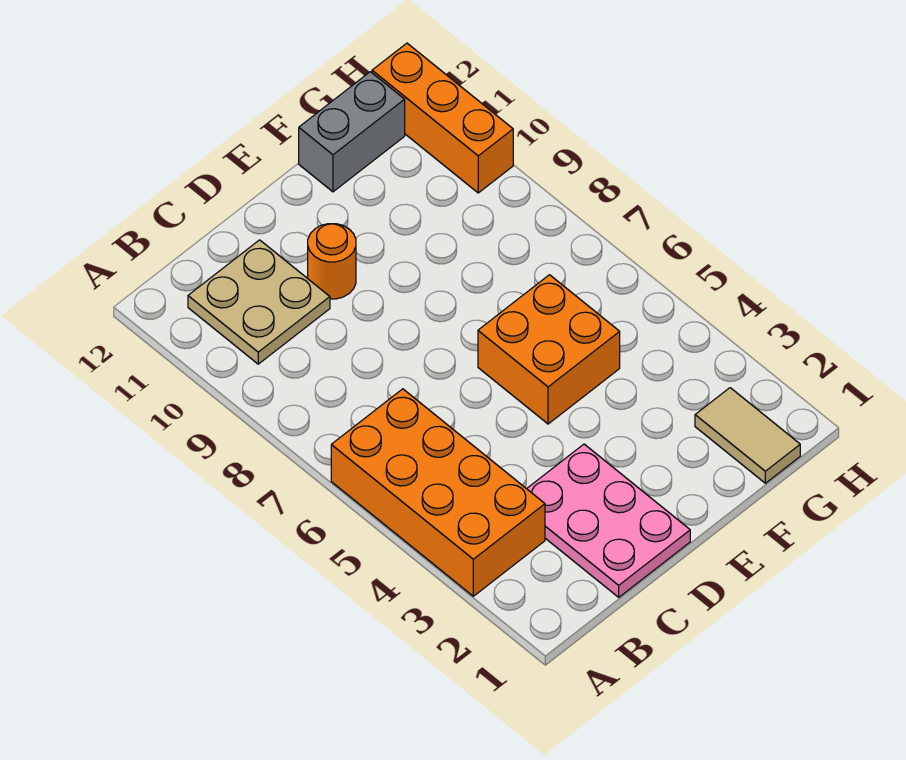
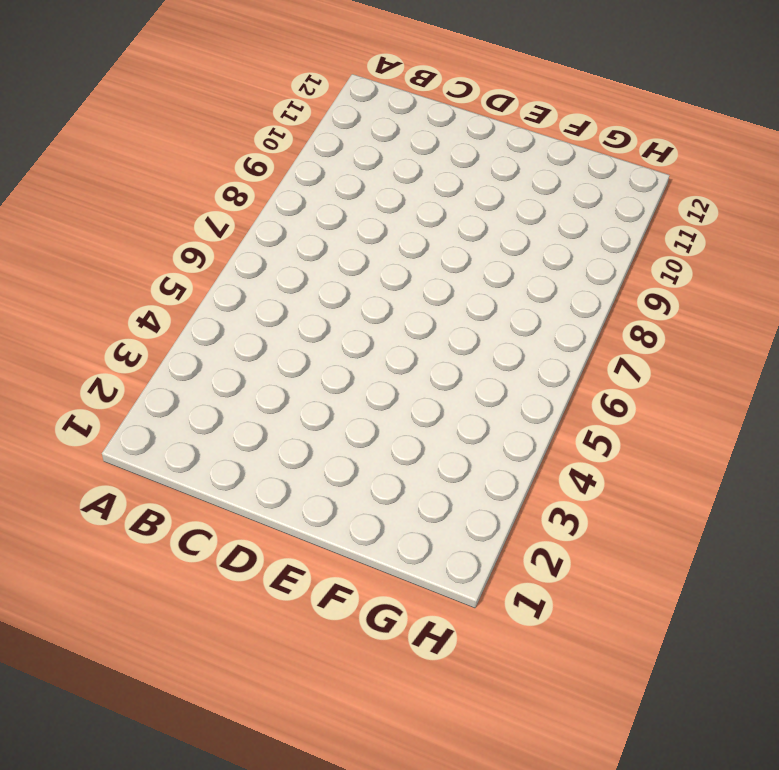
none -> orange brick A3:B6 level 1
none -> tan plate B10:C11 level 1

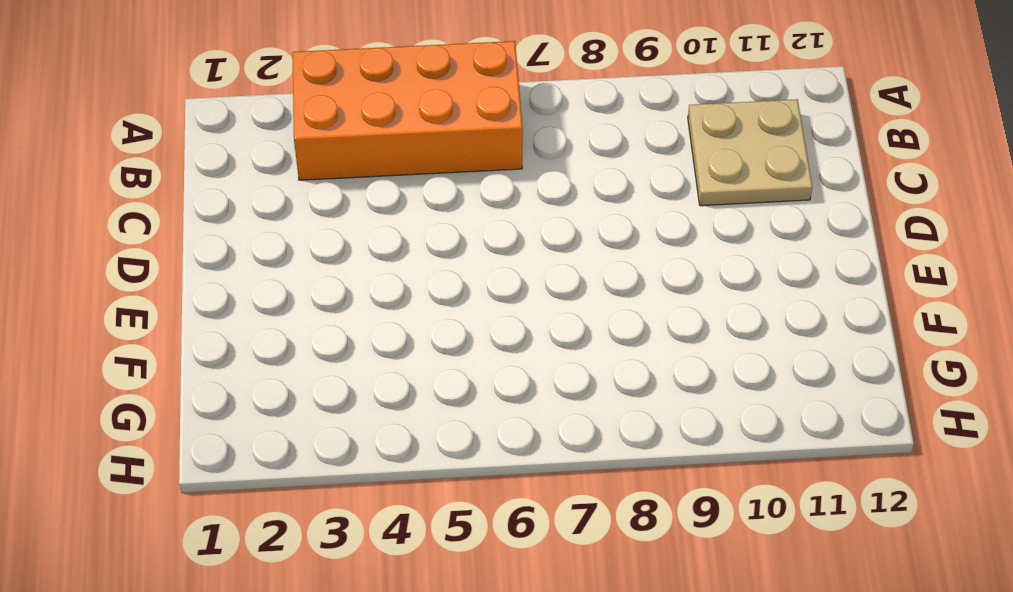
none -> pink plate C1:D3 level 1
none -> orange round brick D10 level 1

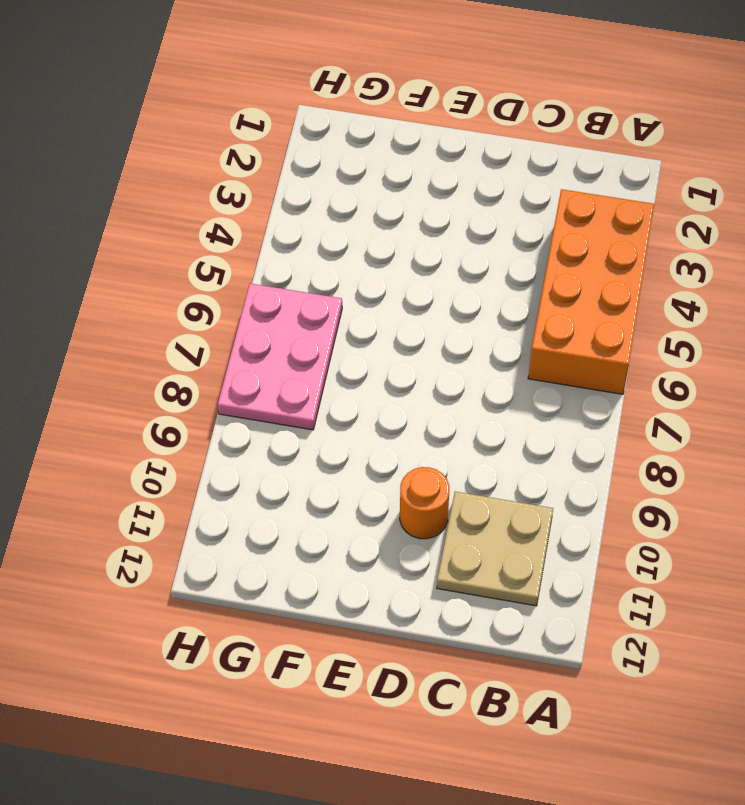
pink plate G6:H8 level 1 -> pink plate C1:D3 level 1
none -> orange brick E5:F6 level 1
none -> grey brick F12:G12 level 1

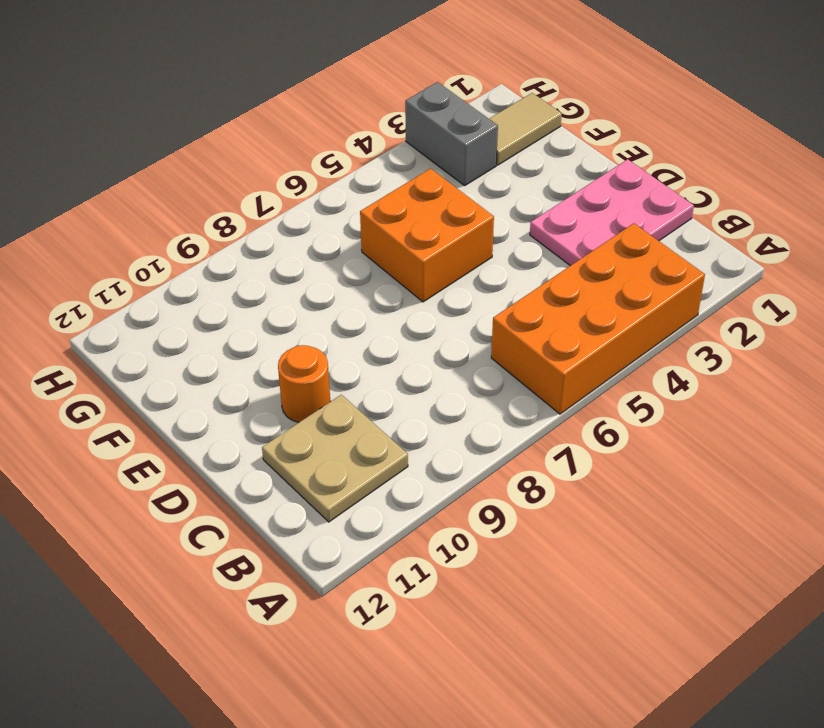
grey brick G3:H3 level 1 -> grey brick F12:G12 level 1
none -> orange brick H10:H12 level 1

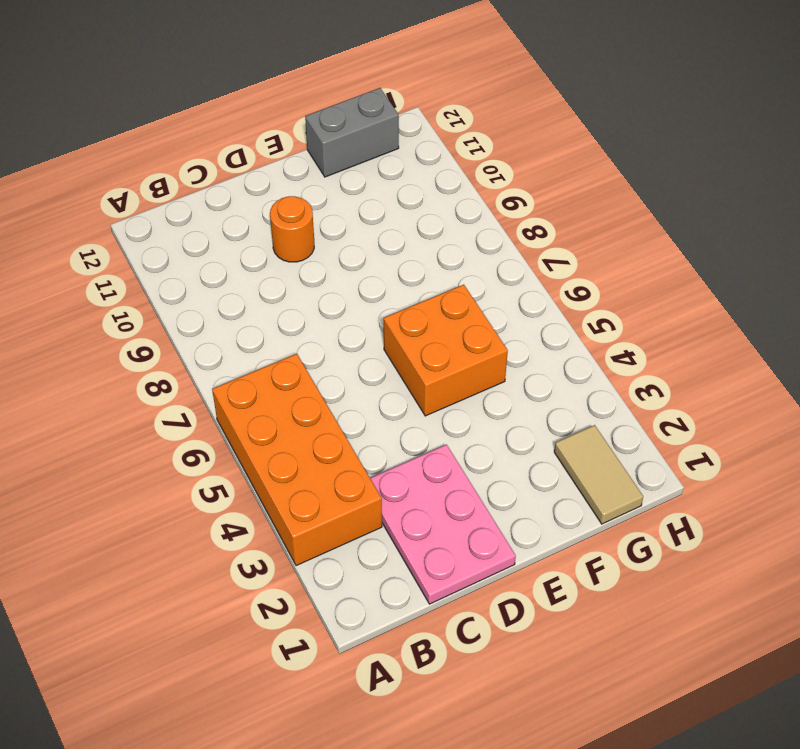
none -> tan plate B10:C11 level 1
none -> orange brick H10:H12 level 1

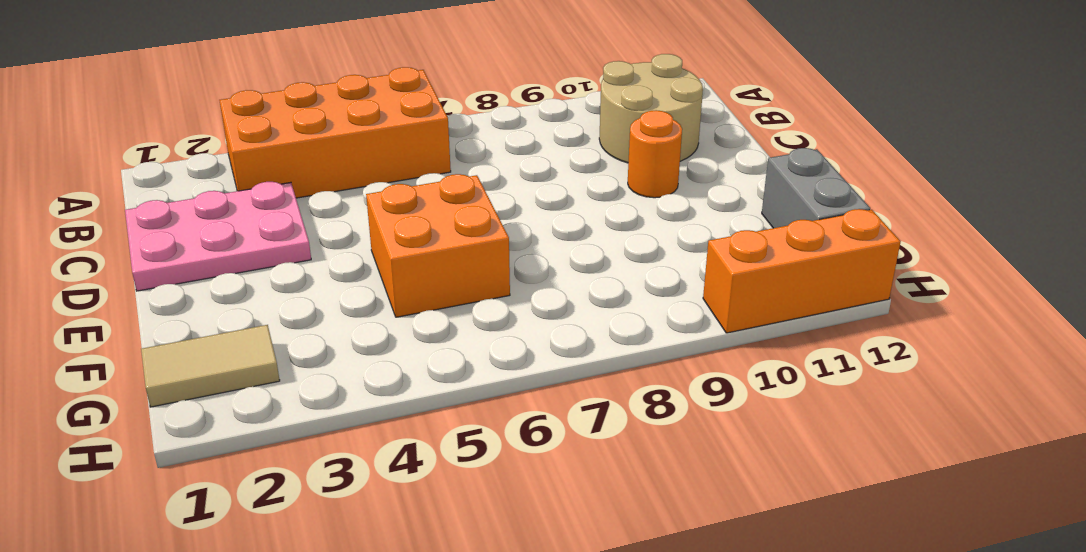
tan round brick B10:C11 level 1 -> tan plate B10:C11 level 1

